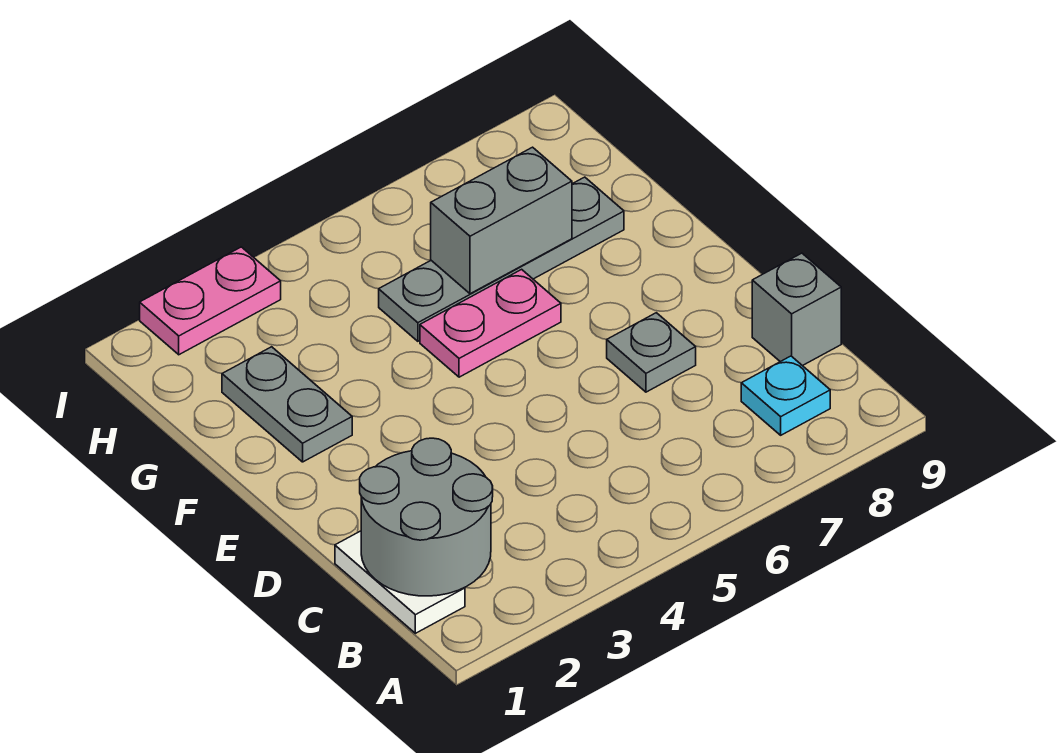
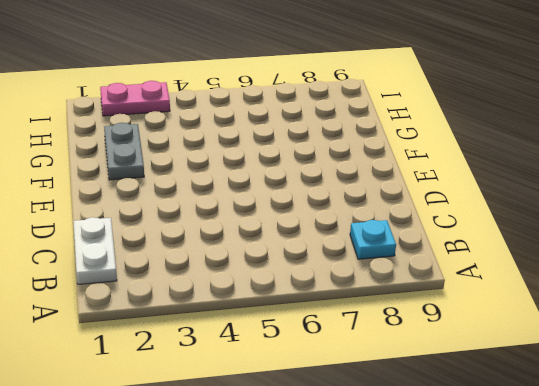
none -> grey brick C9 level 1
none -> grey plate D7 level 1

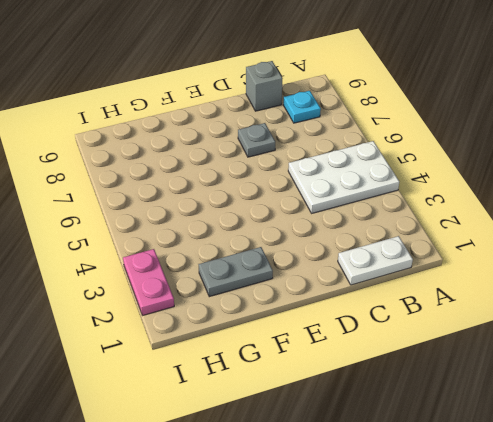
white plate A4:C5 level 1 -> none
none -> pink plate F5:F6 level 1
none -> grey plate G5:G8 level 1

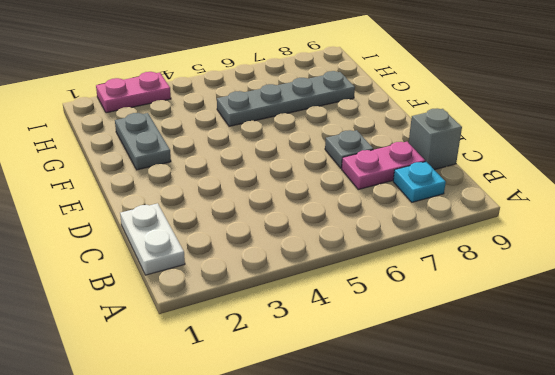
pink plate C7:C8 level 1 -> pink plate F5:F6 level 1
none -> grey round brick B1:C2 level 2
none -> grey brick G6:G7 level 2

